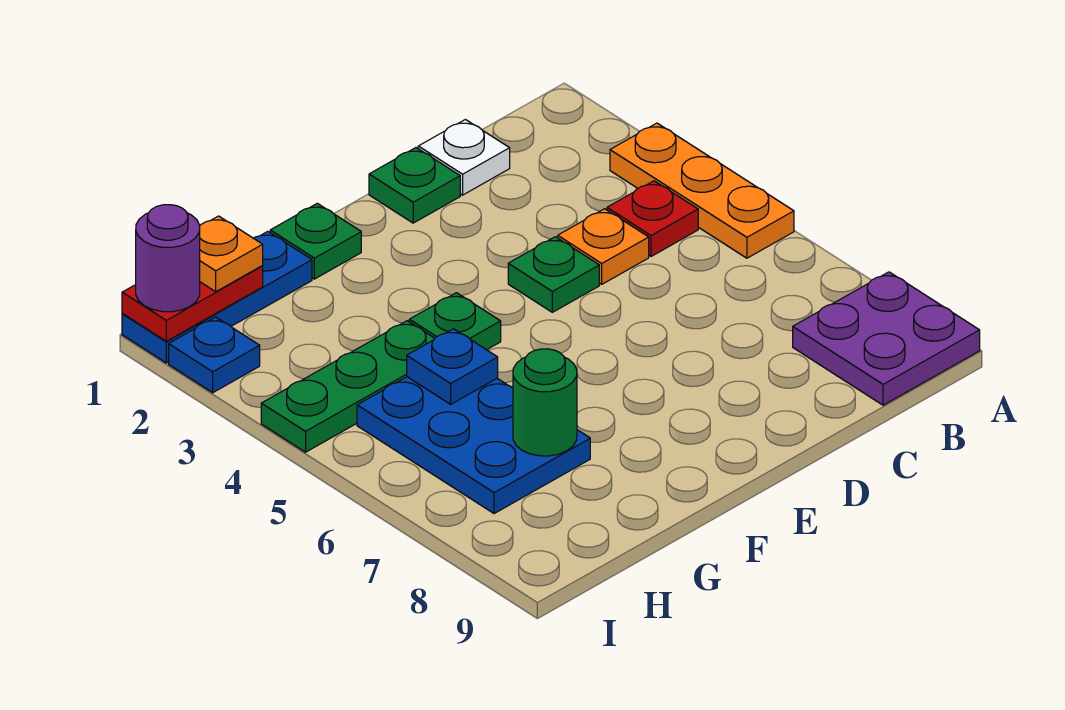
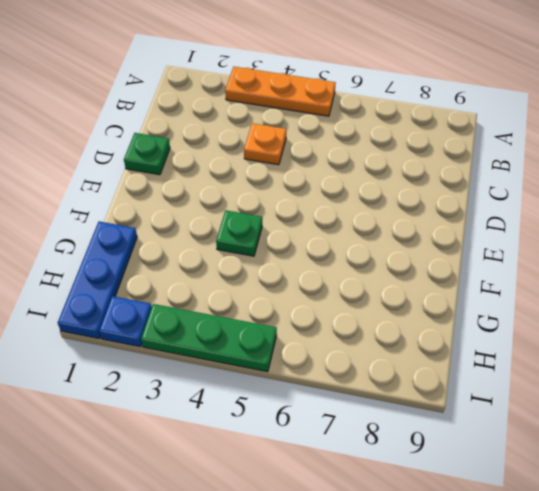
green plate I3:I5 level 1 -> green plate G4:I4 level 1
none -> purple plate A8:B9 level 1
none -> red plate B4 level 1
none -> white plate C1 level 1

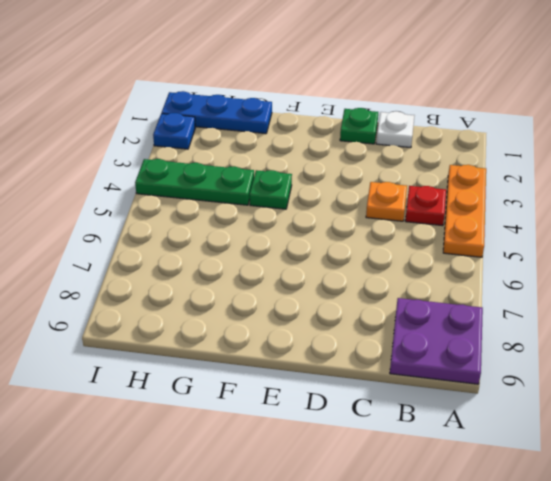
none -> green plate D4 level 1
none -> green plate F1 level 1
none -> blue plate G5:H7 level 1

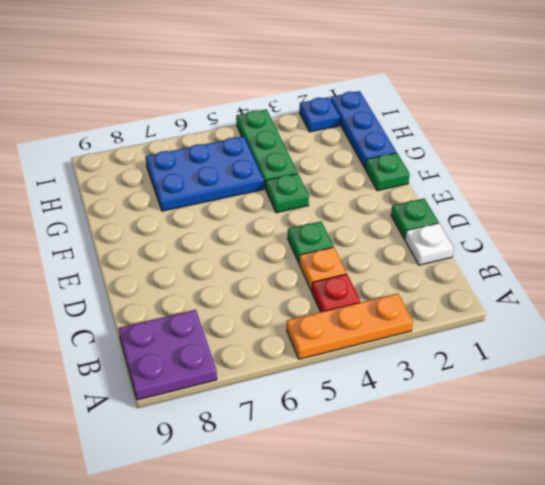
none -> blue plate G5 level 2
none -> green round brick G7 level 2
none -> red plate H1:I1 level 2

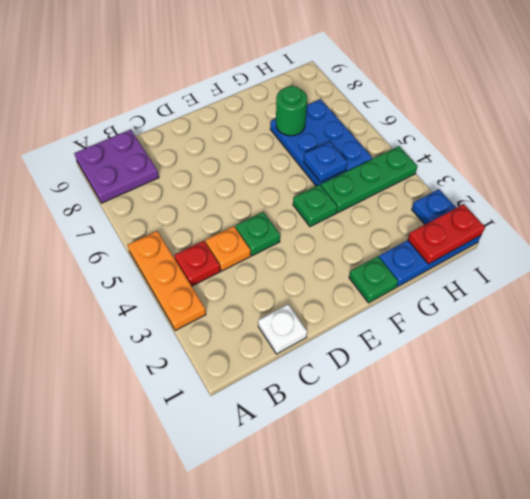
none -> green plate D1 level 1
none -> orange plate H1 level 3
none -> purple round brick I1 level 3

